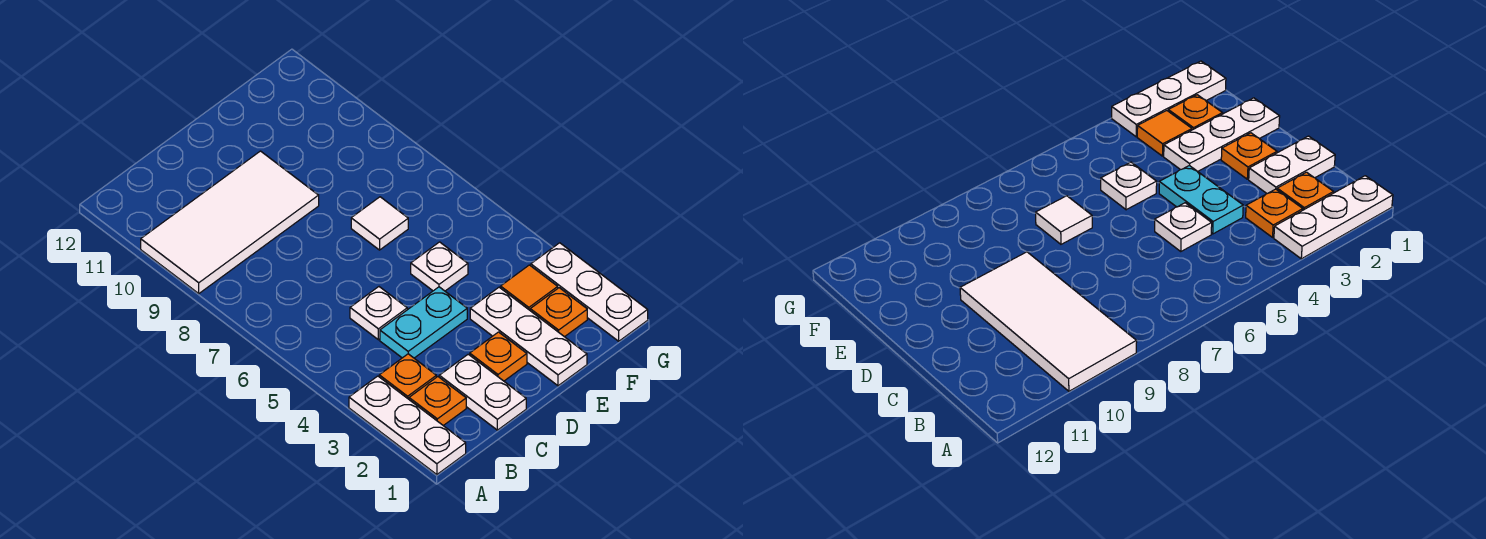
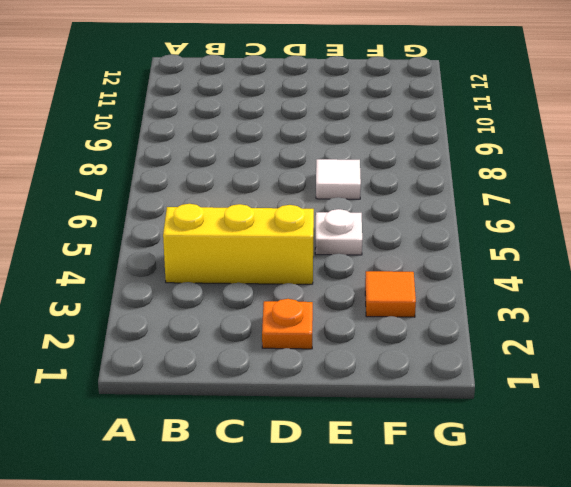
yellow brick B4:D4 level 1 -> cyan plate C4:D4 level 1
none -> white plate A1:A3 level 1
none -> white tile A9:D10 level 1
none -> orange plate B2 level 1

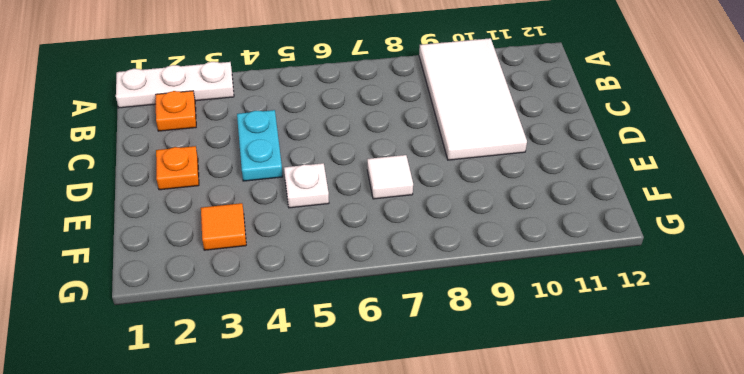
none -> orange plate B3 level 1
none -> white plate C1:C2 level 1
none -> white plate C5 level 1

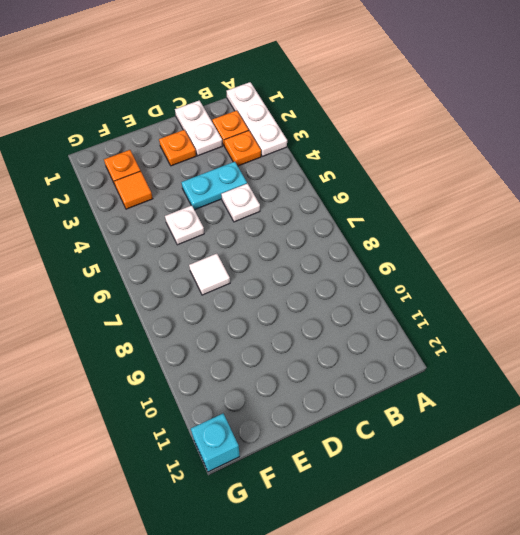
cyan brick G12 level 1 -> none
none -> white tile A9:D10 level 1
none -> white plate E1:E3 level 1
none -> white plate G1:G3 level 1

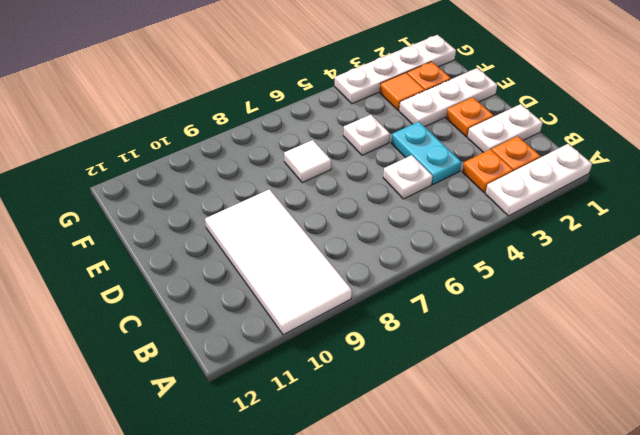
white plate G1:G4 level 1 -> white plate G1:G3 level 1

